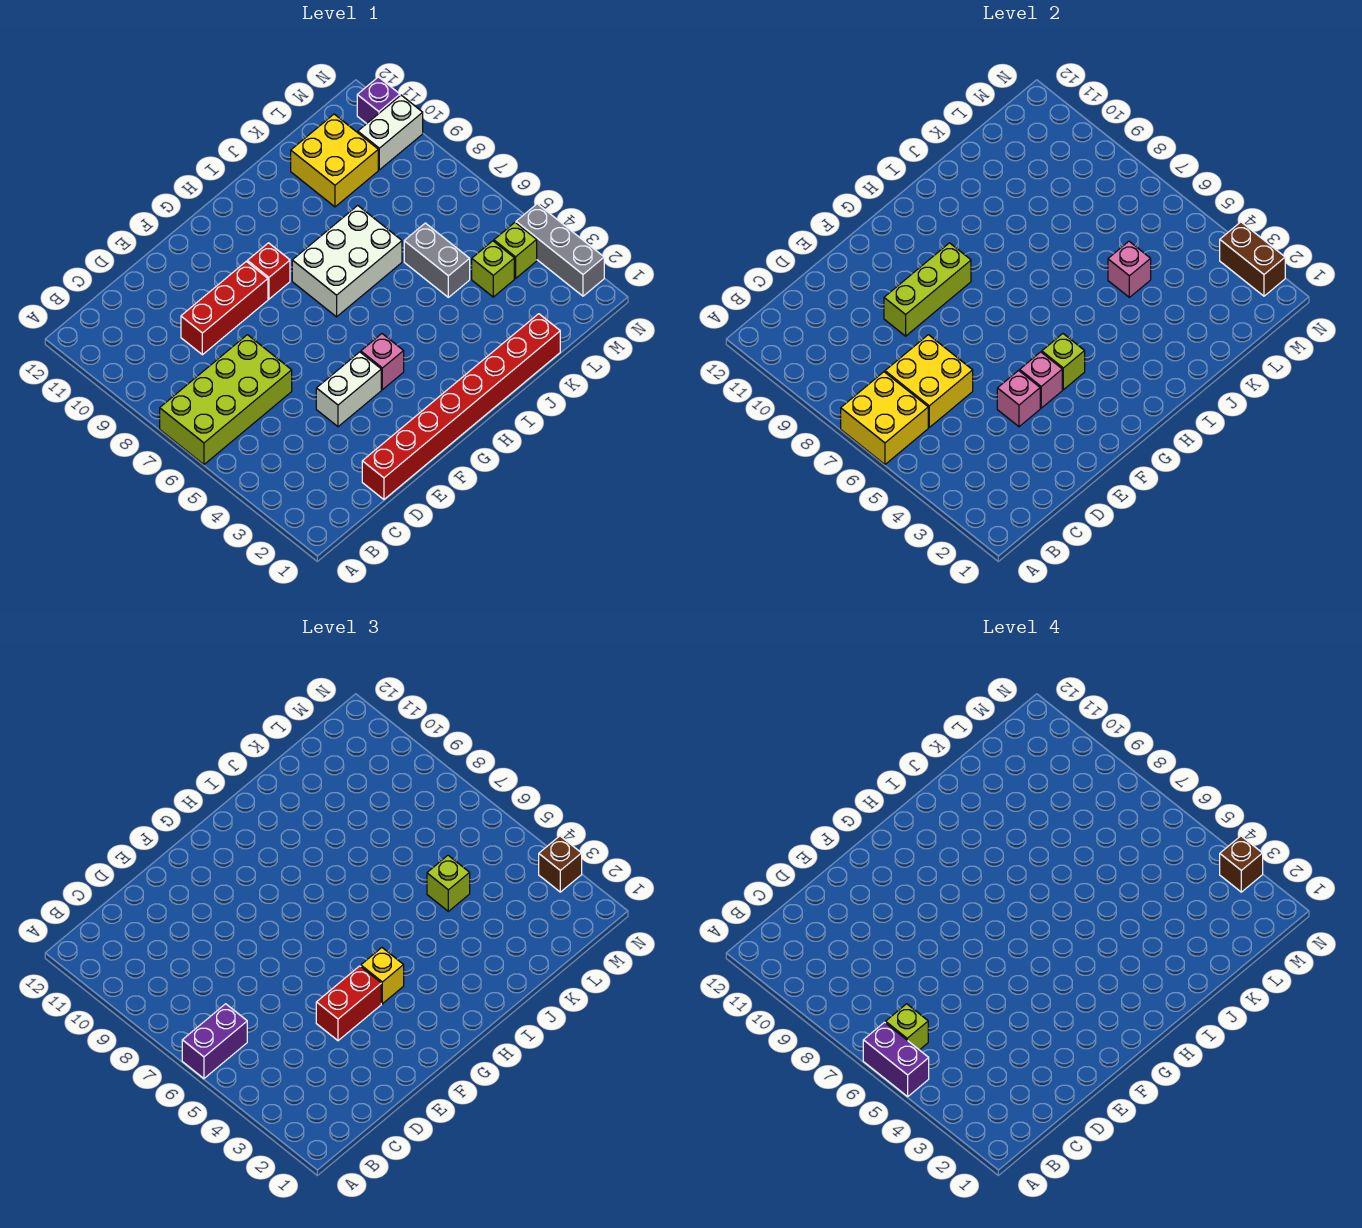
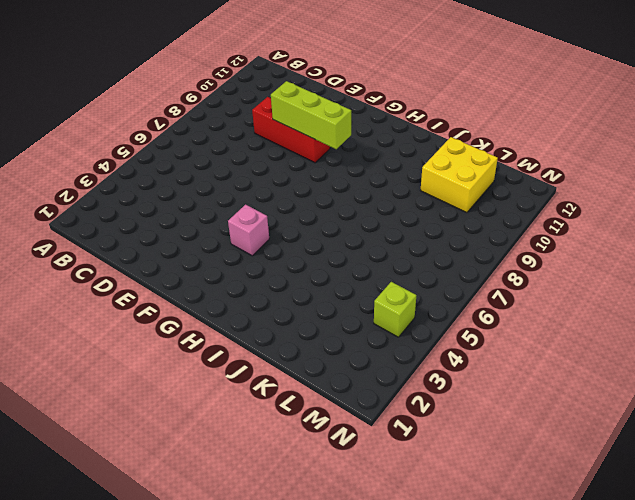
none -> lime brick A6:D7 level 1
none -> red brick D1:K1 level 1
none -> white brick E4:F4 level 1
none -> red brick G9 level 1

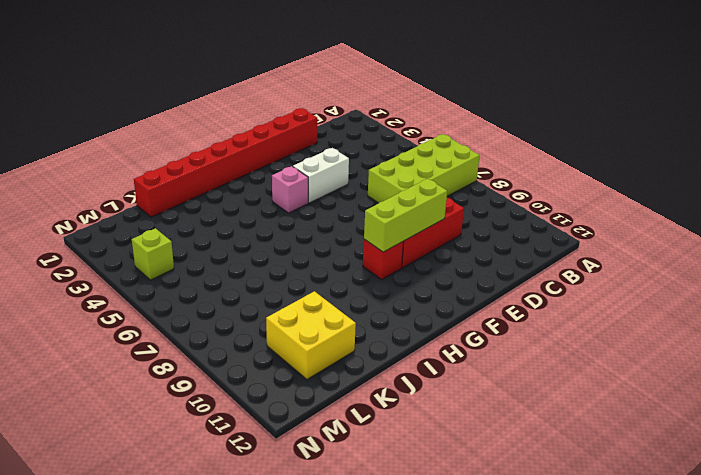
none -> white brick H7:J8 level 1
none -> grey brick K5:K6 level 1
none -> lime brick L4 level 1
none -> white brick M10:N10 level 1

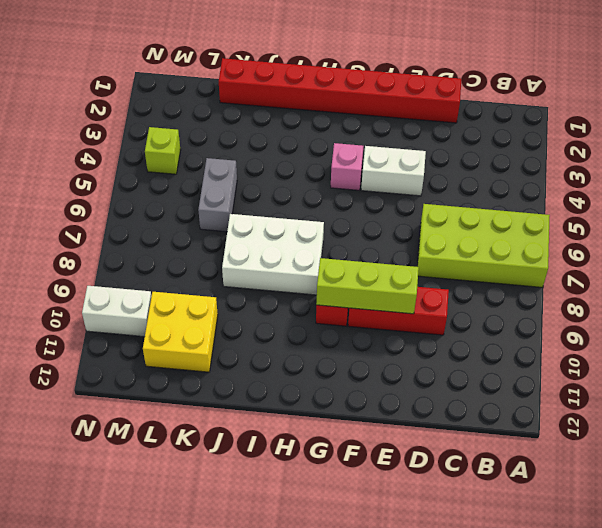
none -> lime brick L4 level 1
none -> grey brick N2:N4 level 1
none -> purple brick N11 level 1
none -> yellow brick A6:B7 level 2

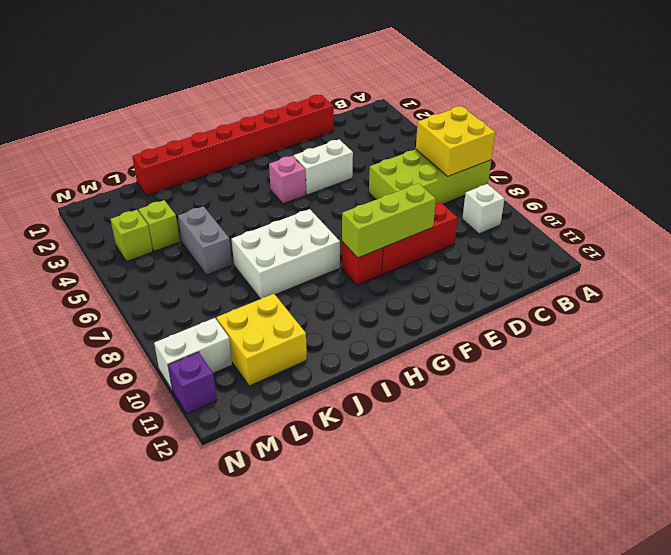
white brick B9 level 1 -> none
none -> grey brick N2:N4 level 1
none -> yellow brick C6:D7 level 2
none -> pink brick E4 level 2
none -> pink brick F4 level 2

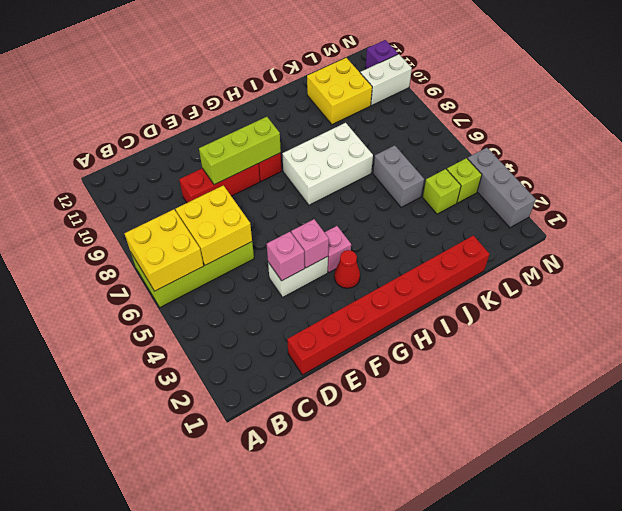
red cone G3 level 1 -> none
none -> lime brick G4 level 2
none -> pink brick K5 level 2
none -> brown brick N2:N3 level 2
none -> purple brick A6:B6 level 3

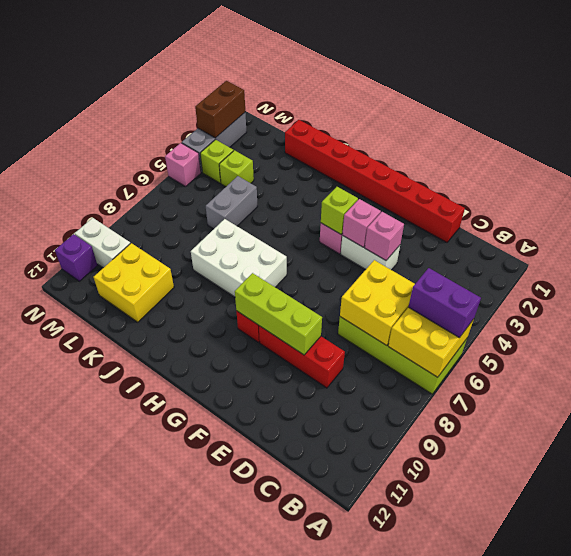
pink brick N5 level 1 -> pink brick K5 level 2
none -> red brick E4:F4 level 3
none -> yellow brick G4 level 3
none -> lime brick K5 level 3
none -> brown brick N3 level 3

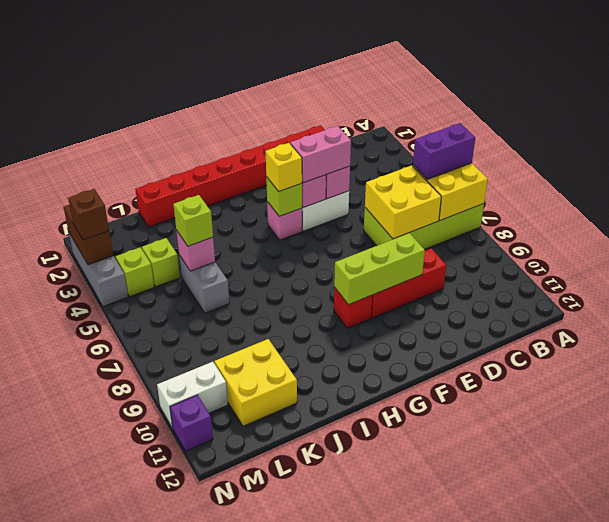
pink brick E4:F4 level 3 -> red brick E4:F4 level 3
none -> white brick H7:J8 level 1
none -> purple brick A5:A6 level 4
none -> lime brick B6 level 4
none -> brown brick N3 level 4

